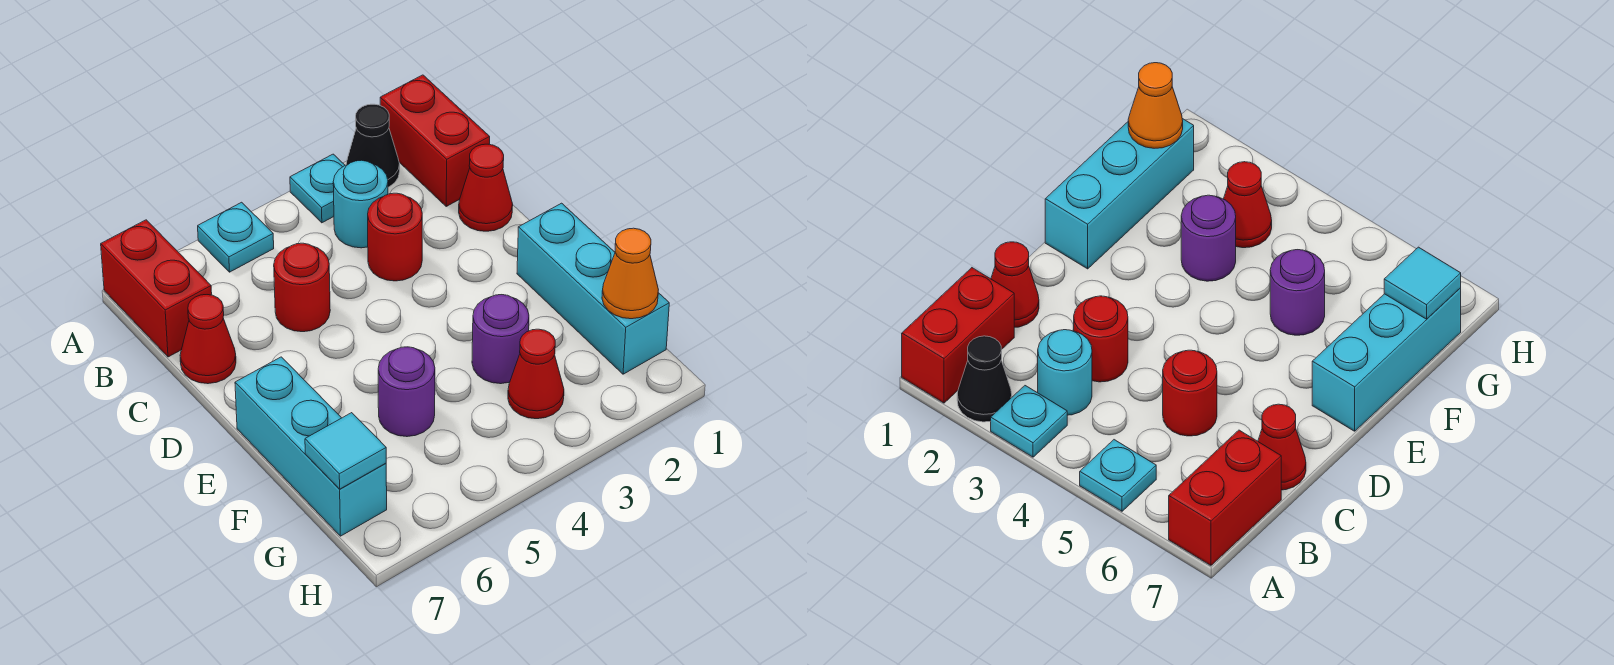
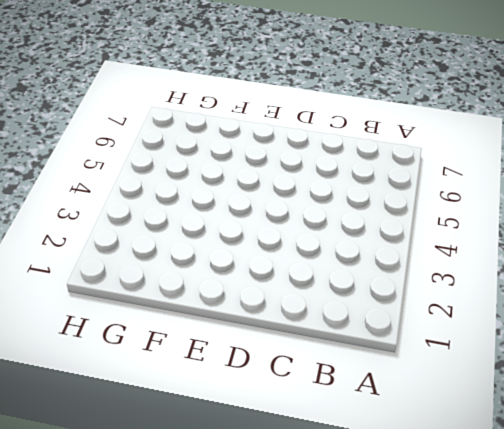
none -> red brick A1:B1 level 1
none -> black cone A2 level 1
none -> cyan plate A3 level 1

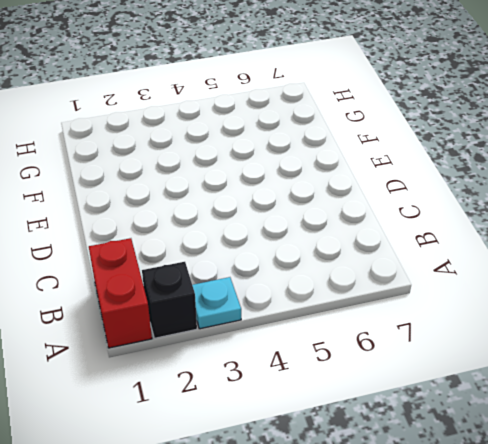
black brick A2 level 1 -> black cone A2 level 1
none -> cyan plate A5 level 1
none -> red brick A7:B7 level 1
none -> cyan round brick B3 level 1

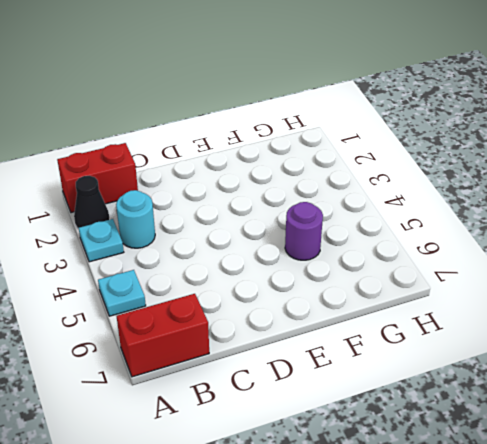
none -> red cone C1 level 1
none -> red round brick C3 level 1
none -> red round brick C5 level 1

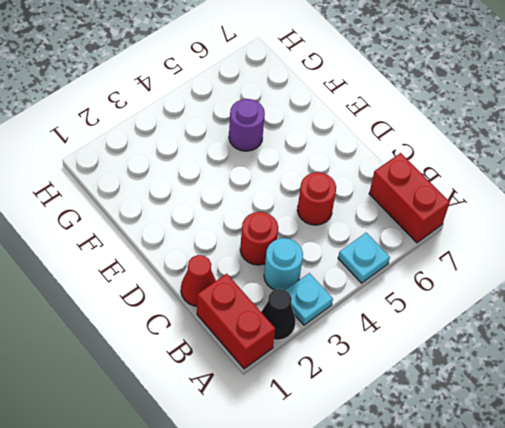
none -> red cone C7 level 1
none -> cyan brick E1:G1 level 1
none -> cyan brick E7:G7 level 1

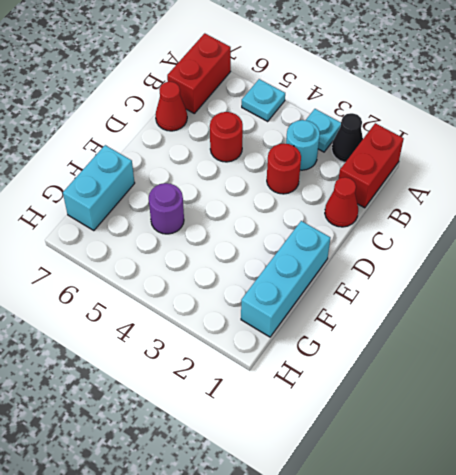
cyan brick F7:G7 level 1 -> cyan brick E7:G7 level 1
none -> purple round brick F3 level 1
none -> red cone G3 level 1
none -> orange cone G1 level 2

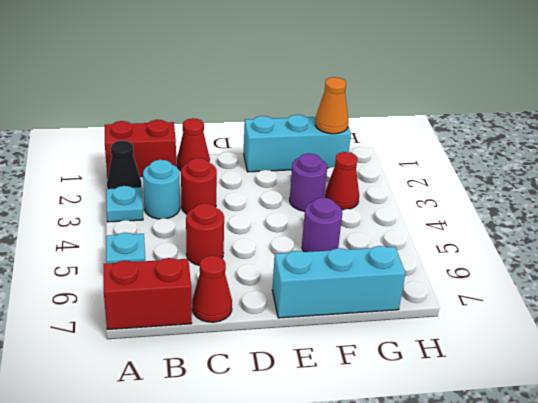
none -> cyan tile G7 level 2

